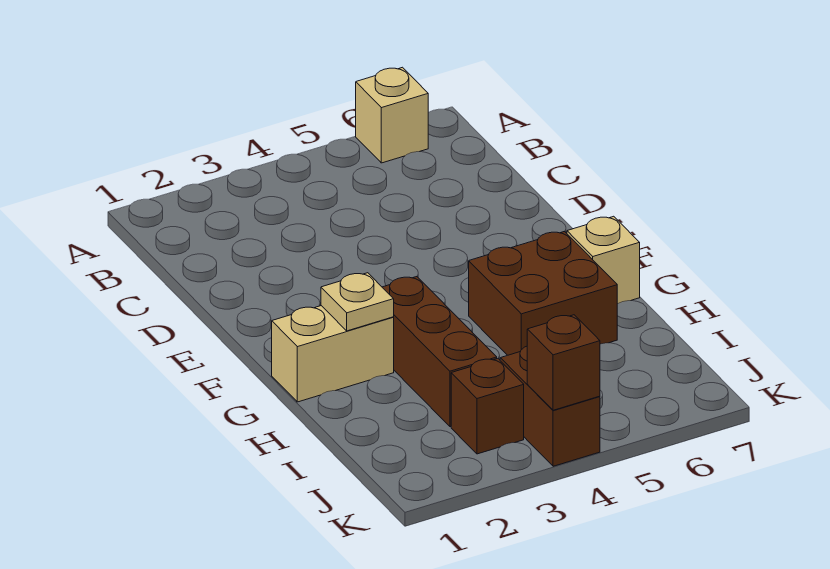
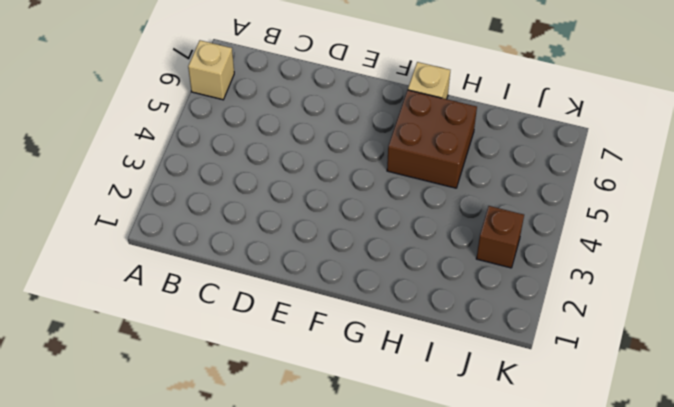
none -> tan brick G1:G2 level 1
none -> brown brick G3:I3 level 1

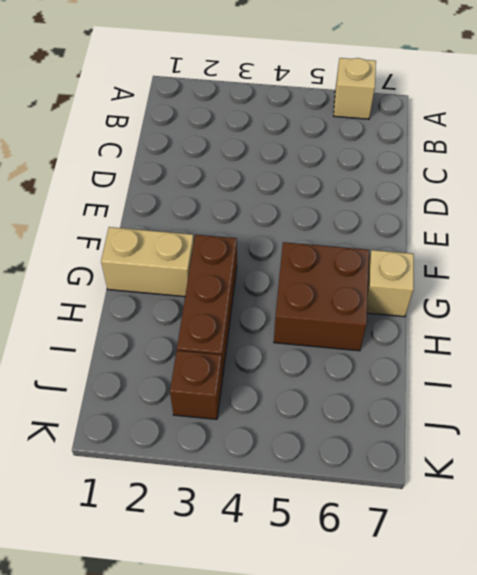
none -> brown brick J4:K4 level 1
none -> tan plate G2 level 2

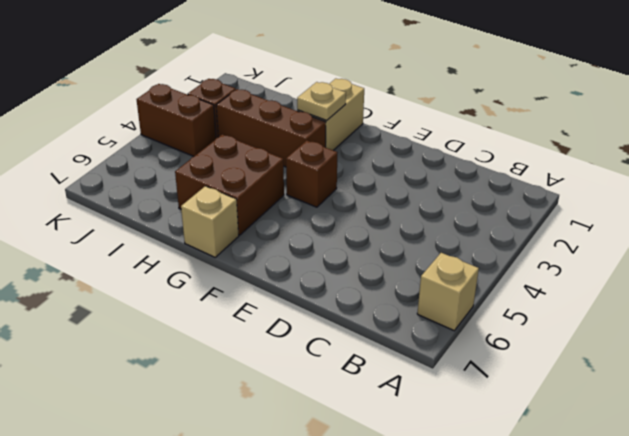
brown brick F4 level 1 -> brown brick K4 level 2

